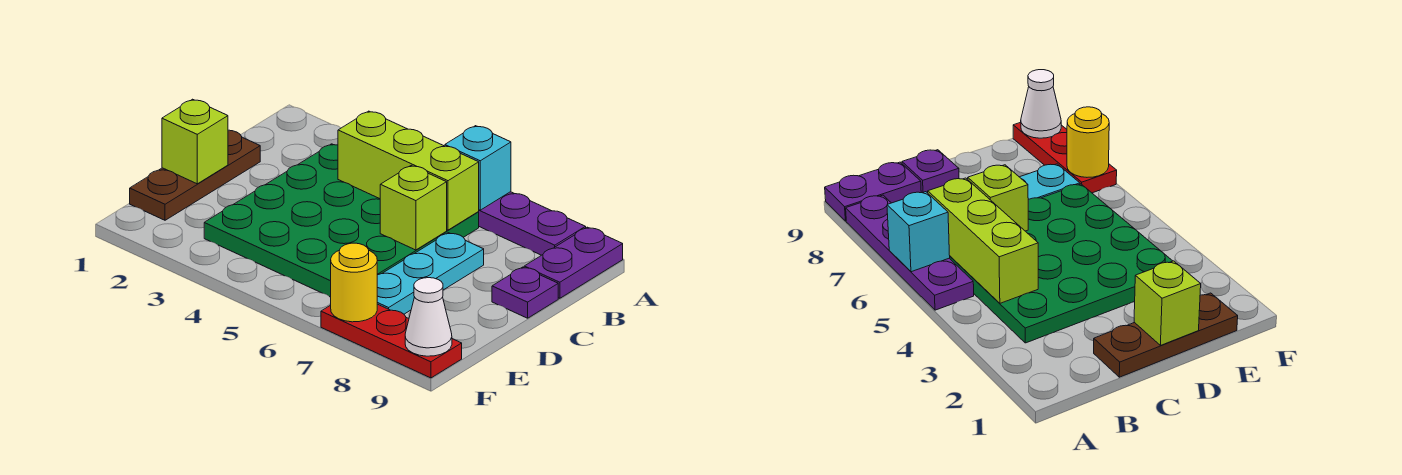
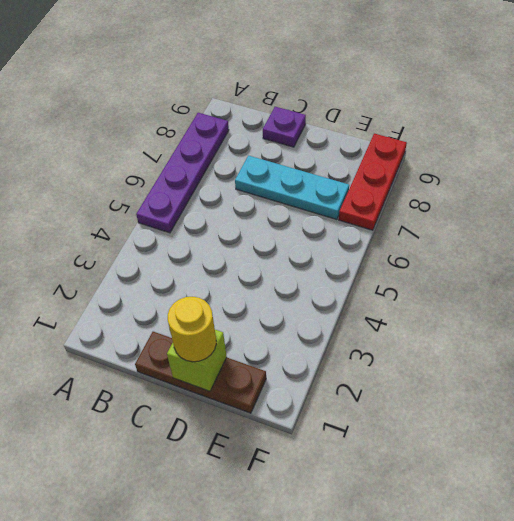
yellow round brick D1 level 3 -> yellow round brick F7 level 2
none -> purple plate A9:B9 level 1
none -> green plate B3:E6 level 1
none -> cyan brick A6 level 2

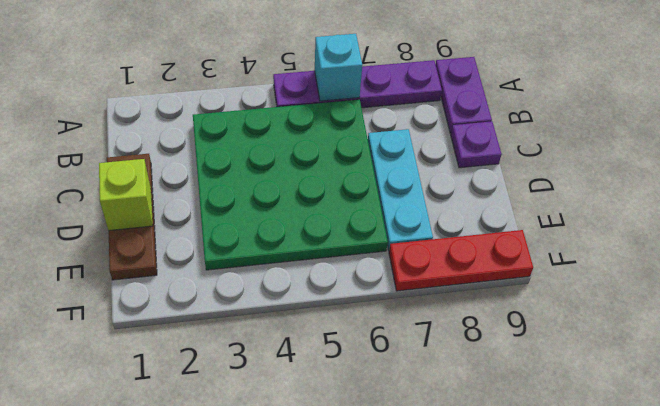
none -> lime brick B4:B6 level 2
none -> lime brick C6 level 2
none -> yellow round brick F7 level 2

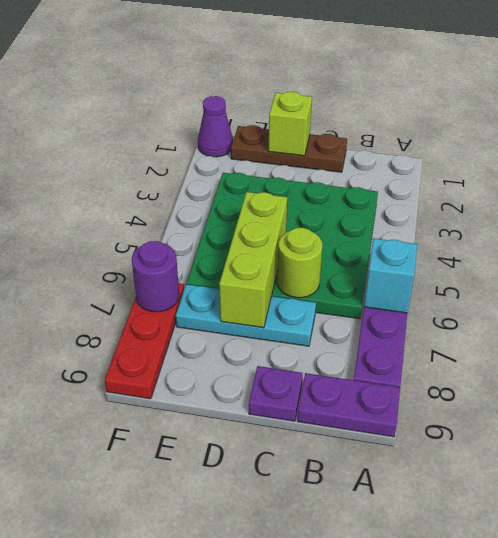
lime round brick C6 level 2 -> lime brick C6 level 2
lime brick D5:D7 level 2 -> lime brick B4:B6 level 2
purple cone F1 level 1 -> none
purple round brick F7 level 2 -> yellow round brick F7 level 2
none -> white cone F9 level 2

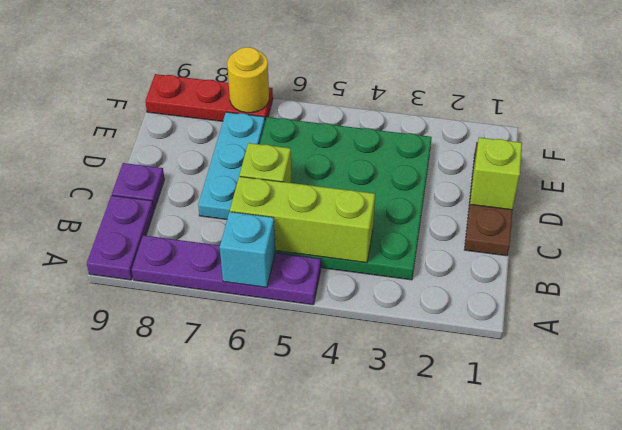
none -> white cone F9 level 2

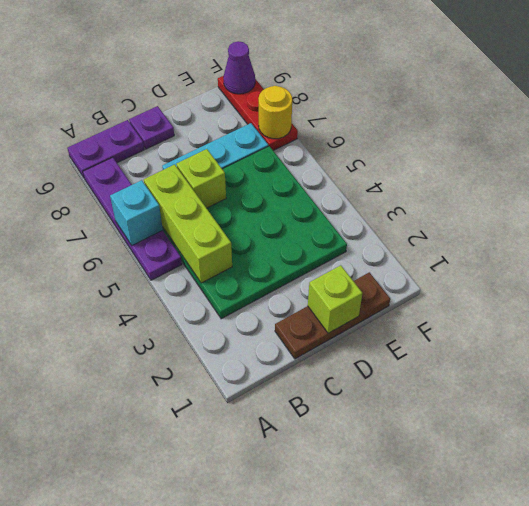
purple cone F9 level 2 -> white cone F9 level 2

